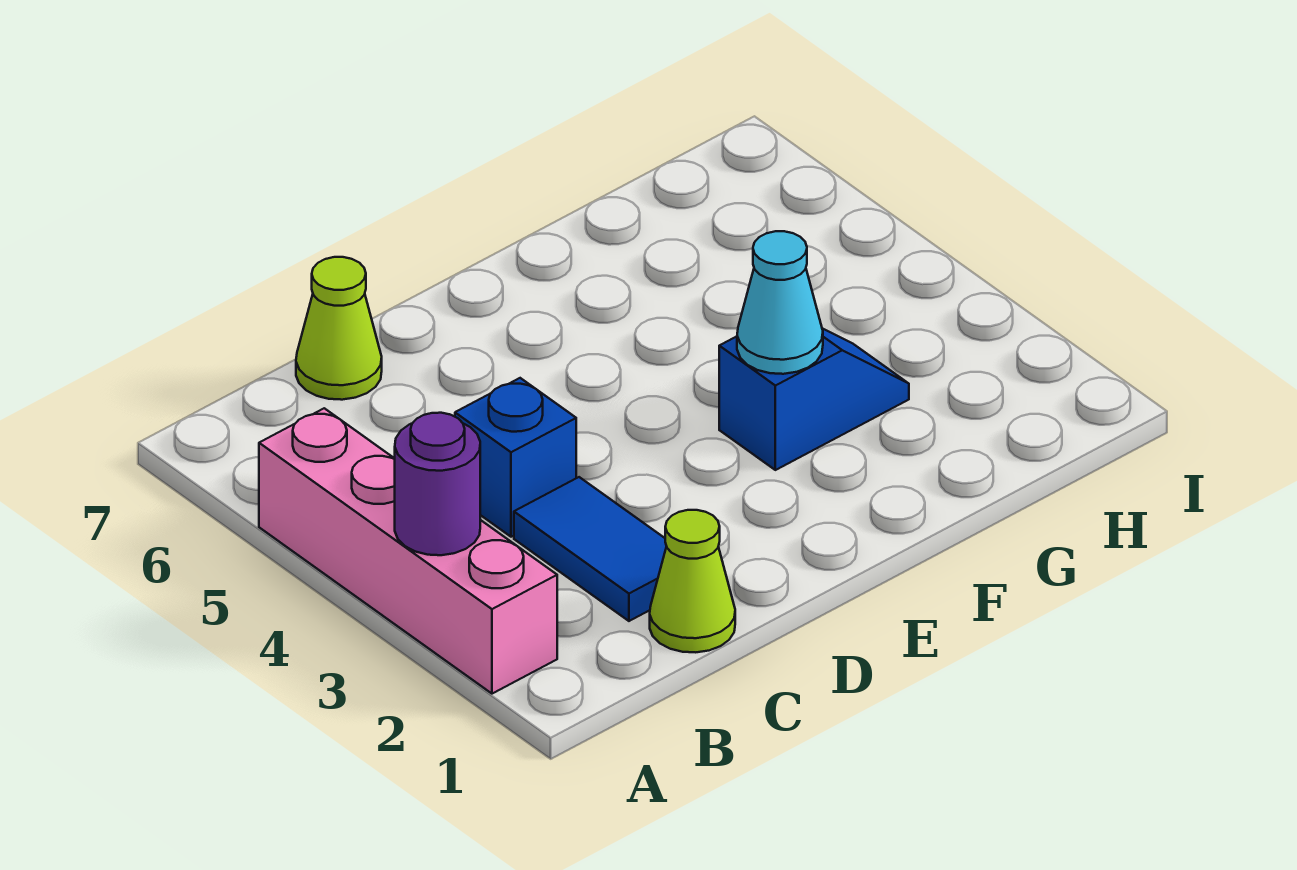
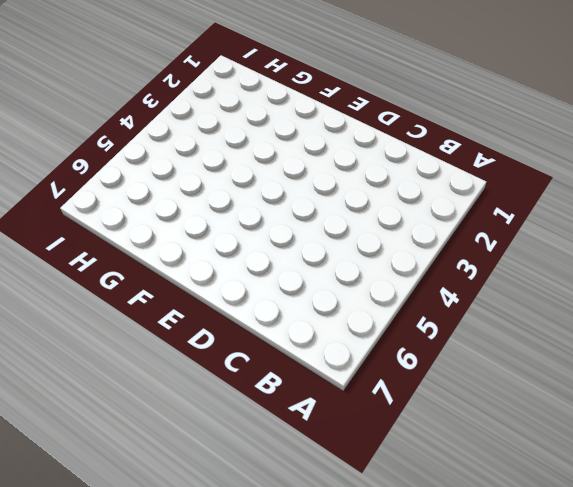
none -> pink brick A2:A5 level 1
none -> lime cone C1 level 1

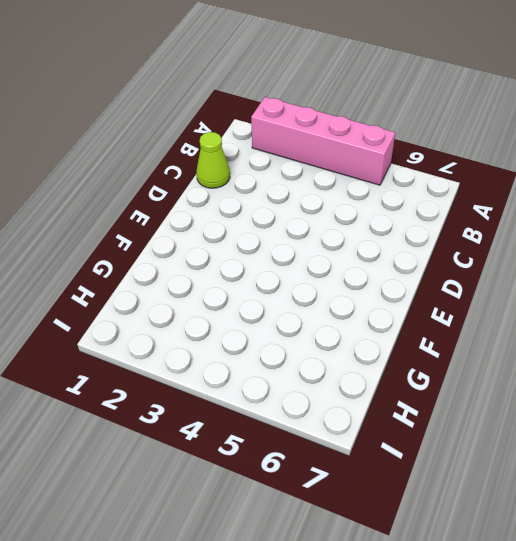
none -> blue tile C2:C3 level 1
none -> blue brick C4 level 1

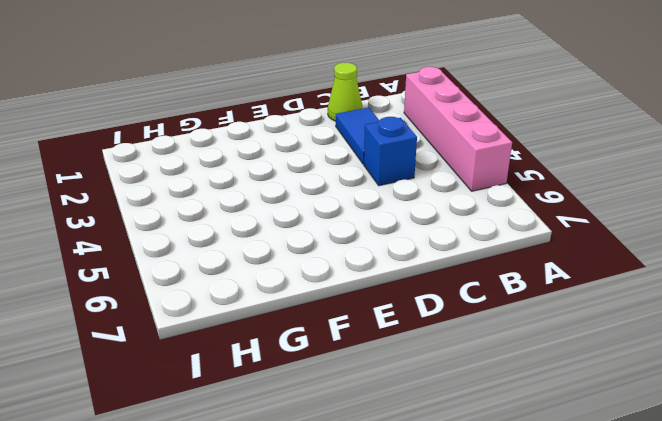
none -> lime cone C7 level 1
none -> blue slope F3:G3 level 1 top F

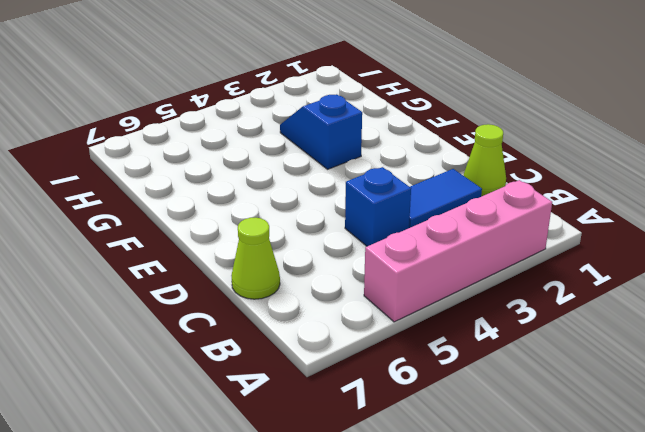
none -> purple round brick A3 level 2
none -> cyan cone F3 level 2

